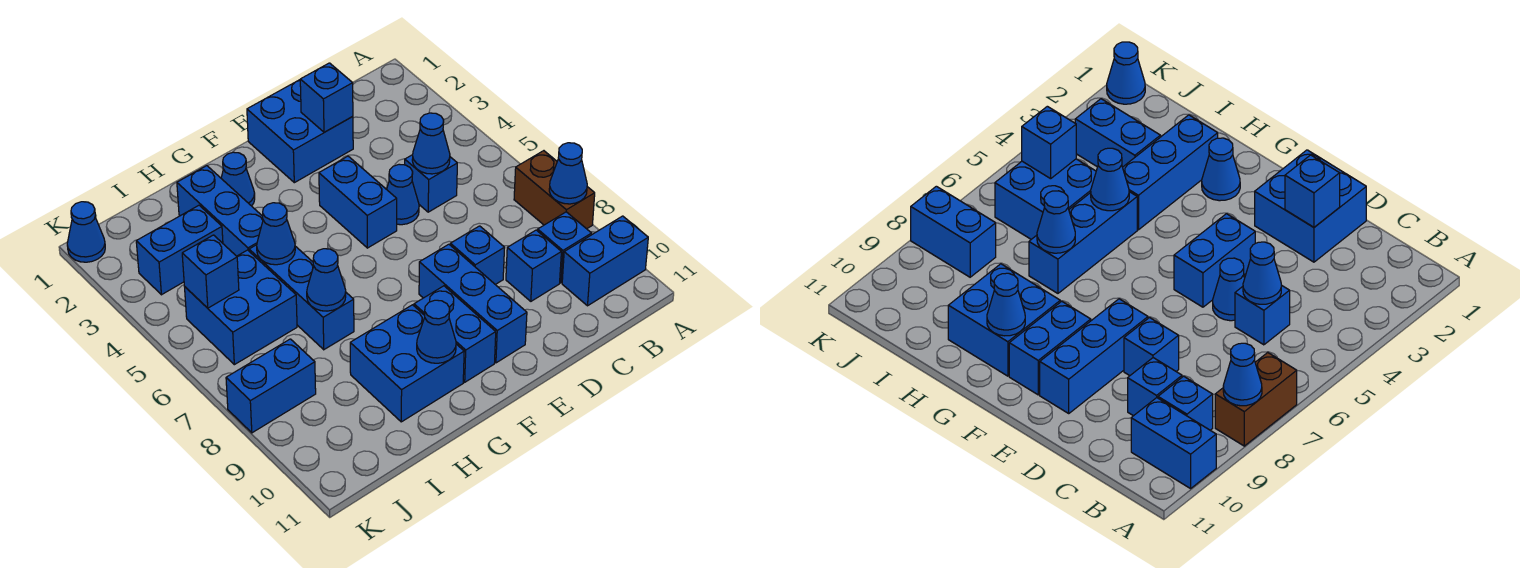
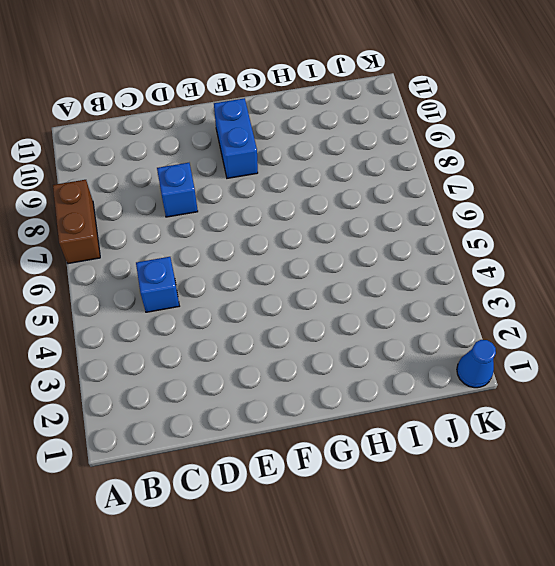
none -> blue brick A10:B10 level 1
none -> blue brick B9 level 1
none -> blue brick C9 level 1

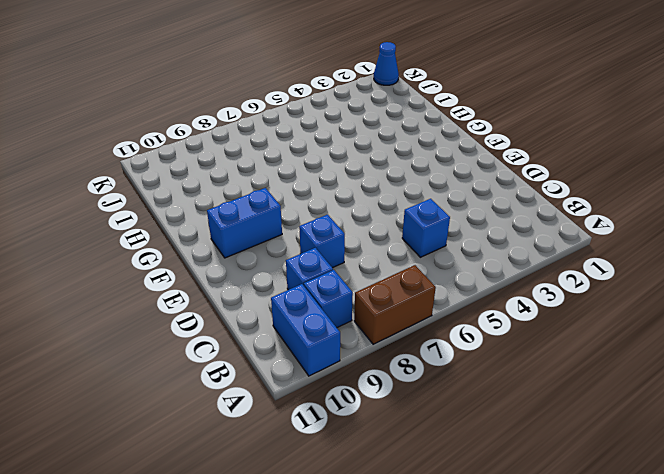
none -> blue brick D1:E2 level 1
none -> blue cone D5 level 1
none -> blue brick E4:E5 level 1

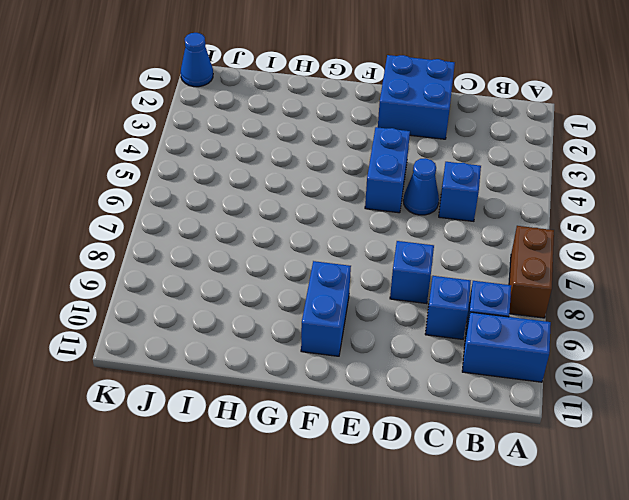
none -> blue brick E8:E10 level 1
none -> blue cone G2 level 1
none -> blue brick G9:H10 level 1

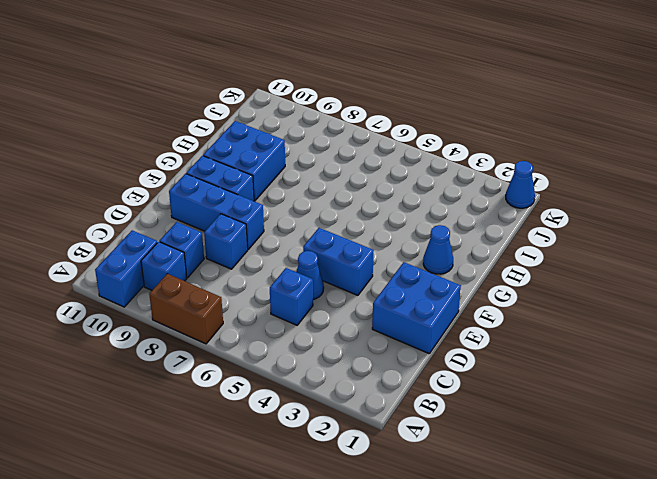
none -> blue brick H2:H4 level 1
none -> blue brick H5:H7 level 1
none -> blue brick I3:J3 level 1

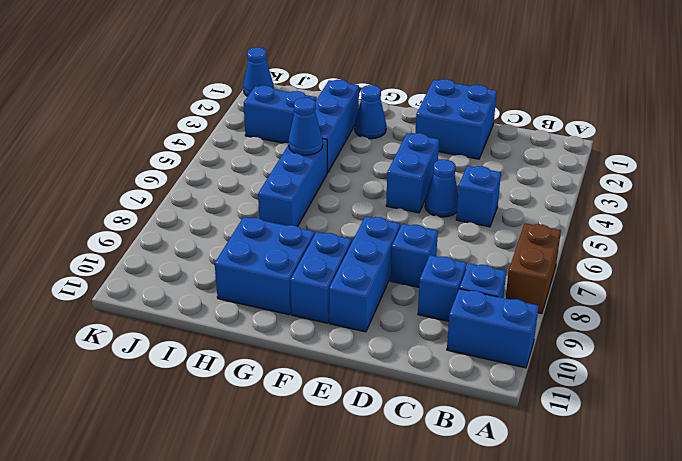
none -> blue brick I5:J6 level 1
none -> blue brick J8:K8 level 1
none -> blue cone A8 level 2

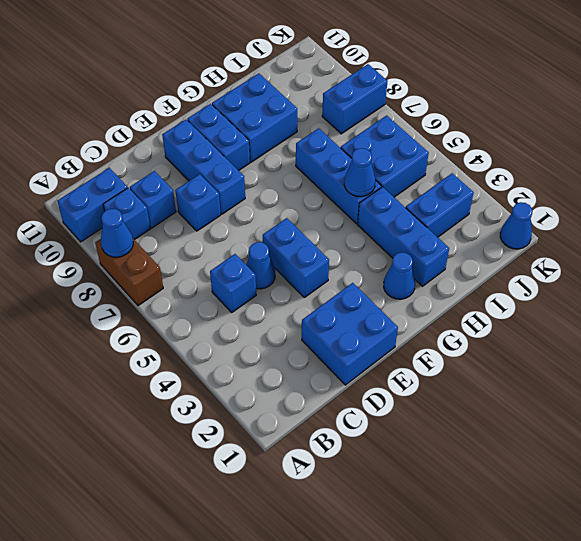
none -> blue cone C5 level 2
none -> blue brick D2 level 2
none -> blue cone G10 level 2

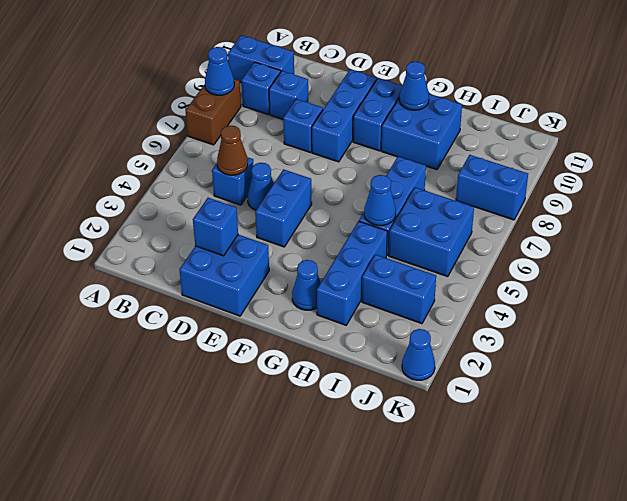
brown cone C5 level 2 -> blue cone C5 level 2
none -> blue cone H7 level 2
none -> blue brick J5 level 2

